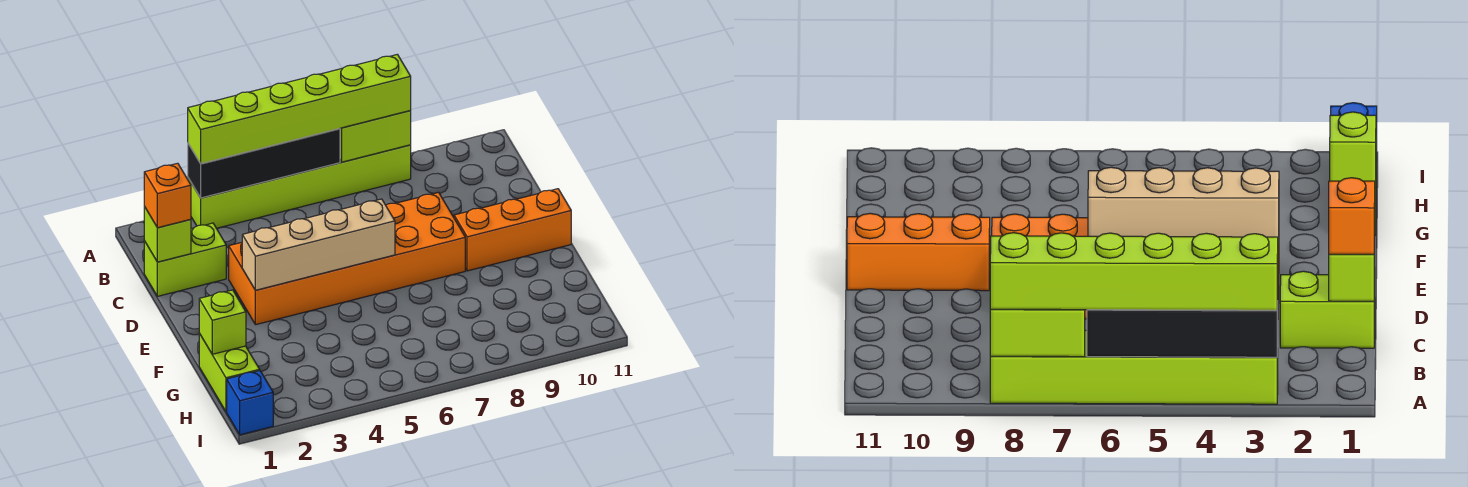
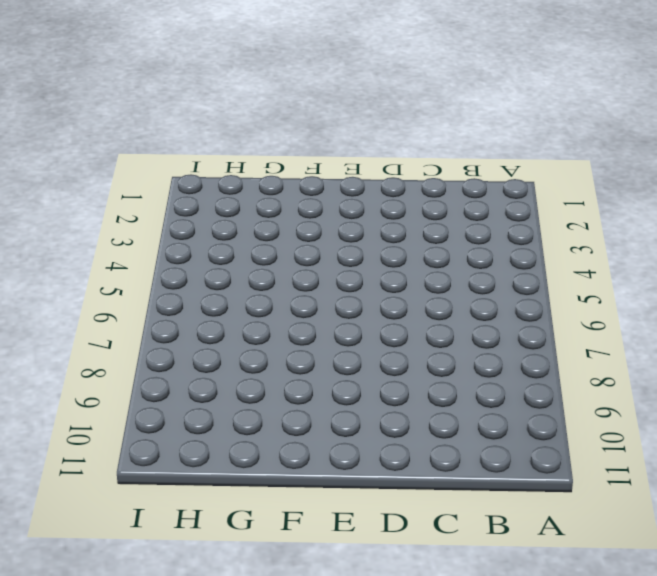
none -> lime brick A3:A8 level 1
none -> lime brick C1:C2 level 1
none -> orange brick D3:E8 level 1

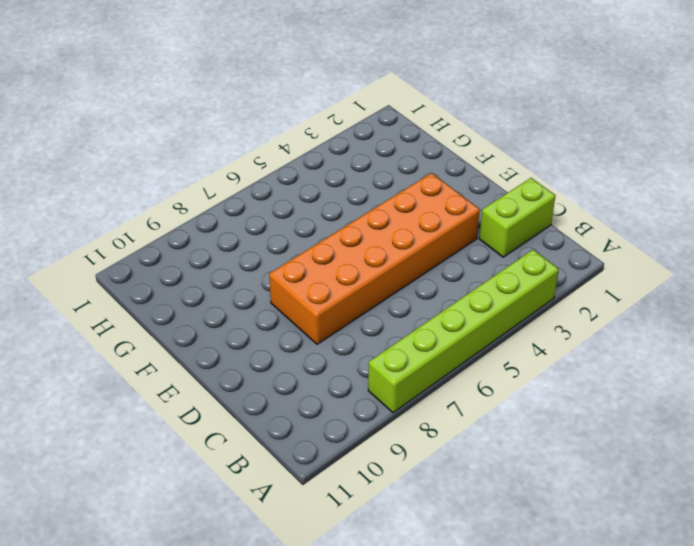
none -> orange brick E9:E11 level 1
none -> lime brick G1:H1 level 1
none -> blue brick I1 level 1

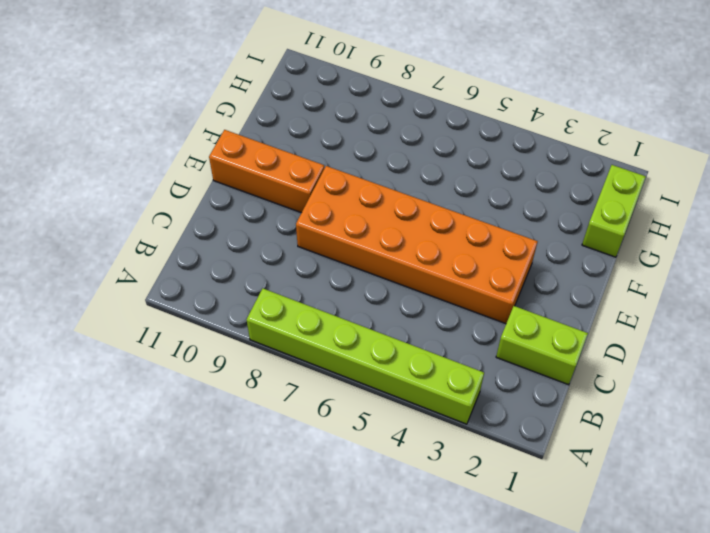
none -> blue brick I1 level 1
none -> black brick A3:A6 level 2
none -> lime brick A7:A8 level 2

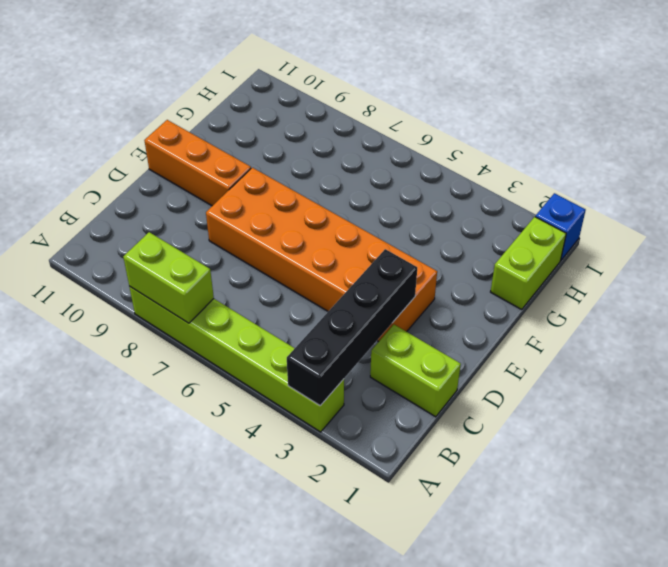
black brick A3:D3 level 2 -> black brick A3:A6 level 2
none -> lime brick C1 level 2
none -> tan brick E3:E6 level 2
none -> lime brick G1 level 2

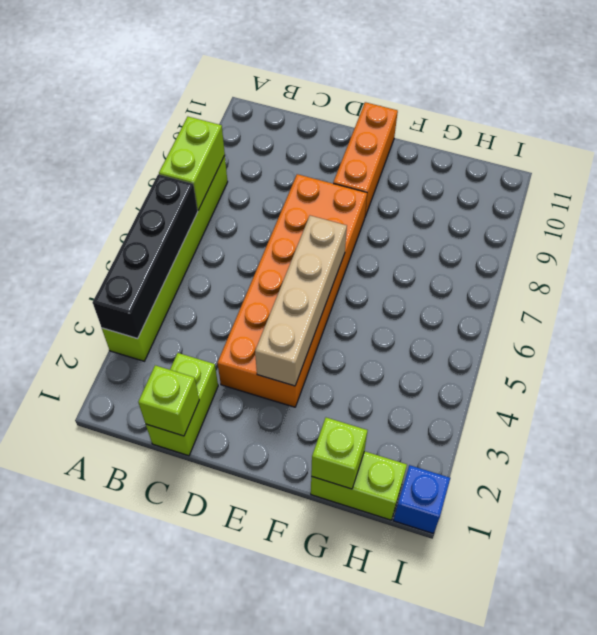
none -> lime brick A3:A8 level 3
none -> orange brick C1 level 3

